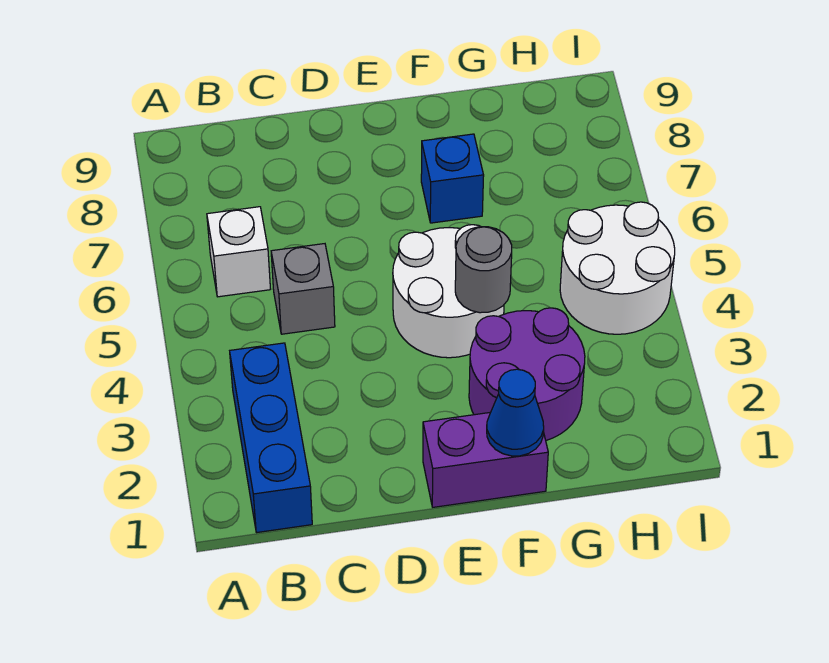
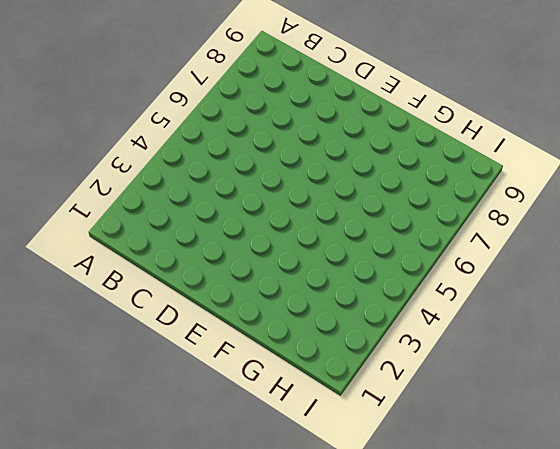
none -> blue brick B1:B3 level 1
none -> white brick B6 level 1

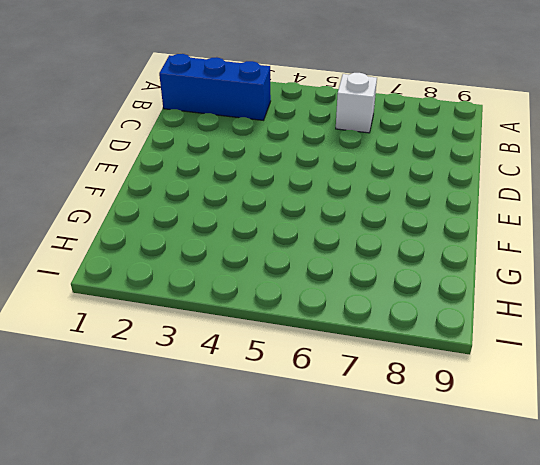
none -> grey brick C5 level 1
none -> purple brick E1:F1 level 1

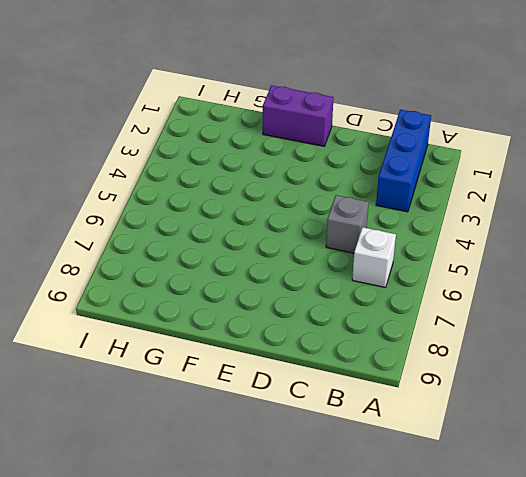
none -> white round brick E4:F5 level 1
none -> purple round brick F2:G3 level 1

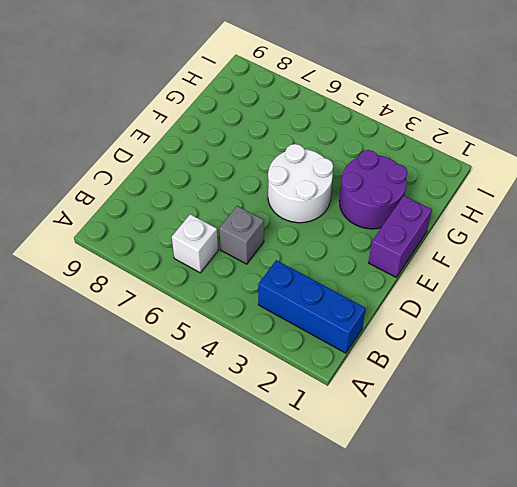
none -> blue brick F7 level 1
none -> white round brick H4:I5 level 1

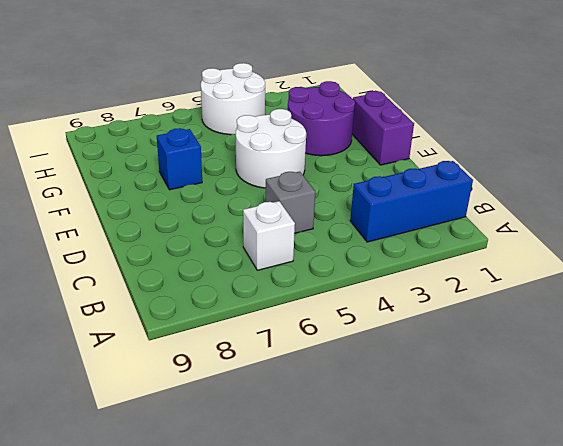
none -> blue cone F1 level 2
none -> grey round brick F4 level 2

